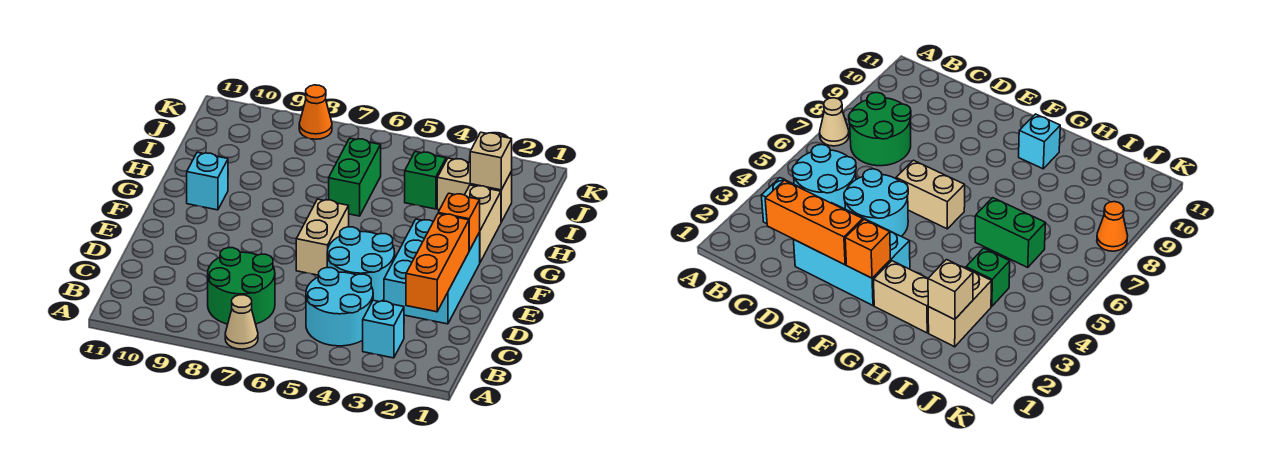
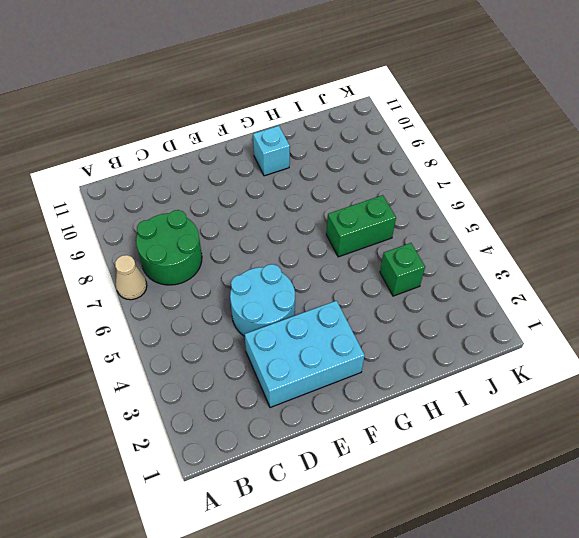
none -> cyan brick B3 level 1
none -> cyan round brick B4:C5 level 1
none -> tan brick E6:F6 level 1

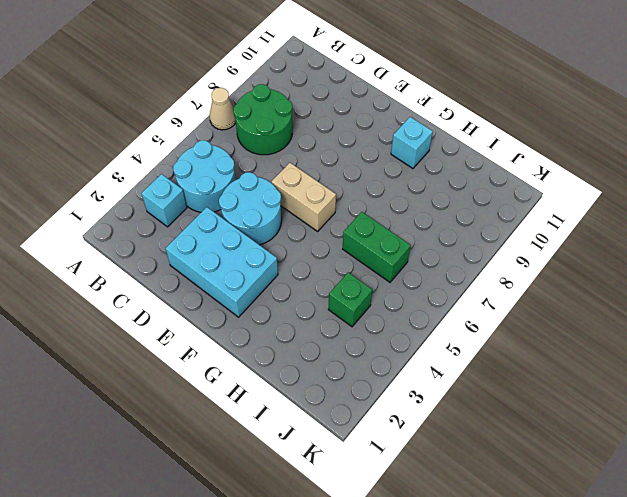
none -> tan brick G2:H2 level 1
none -> tan brick I2:I3 level 1
none -> orange cone K8 level 1

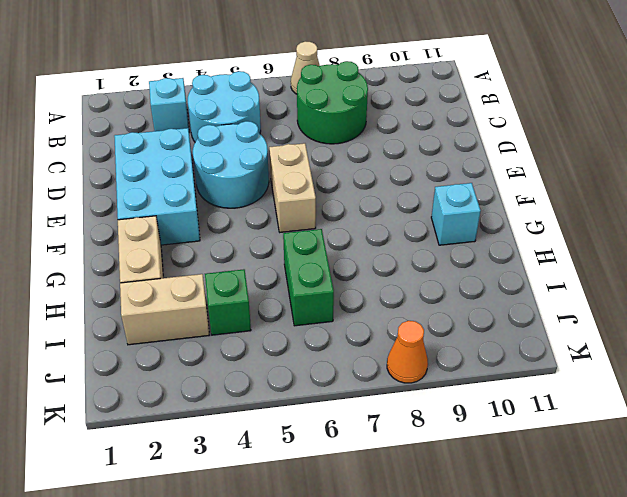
none -> orange brick C2:E2 level 2
none -> orange brick F2 level 2
none -> tan brick I2 level 2

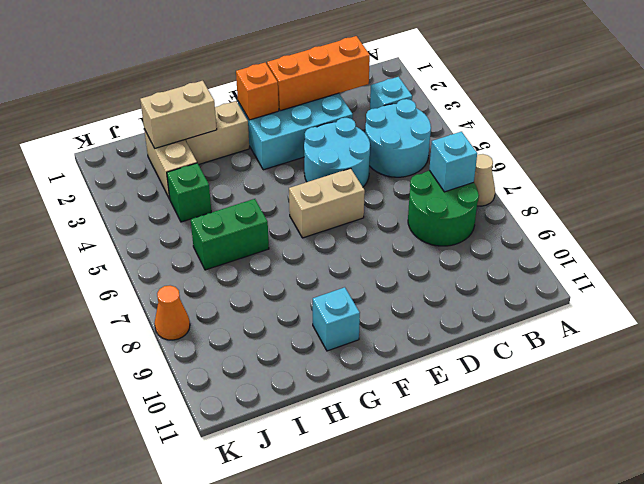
cyan brick B7 level 2 -> none
tan brick H2:I2 level 2 -> tan brick I2 level 2

